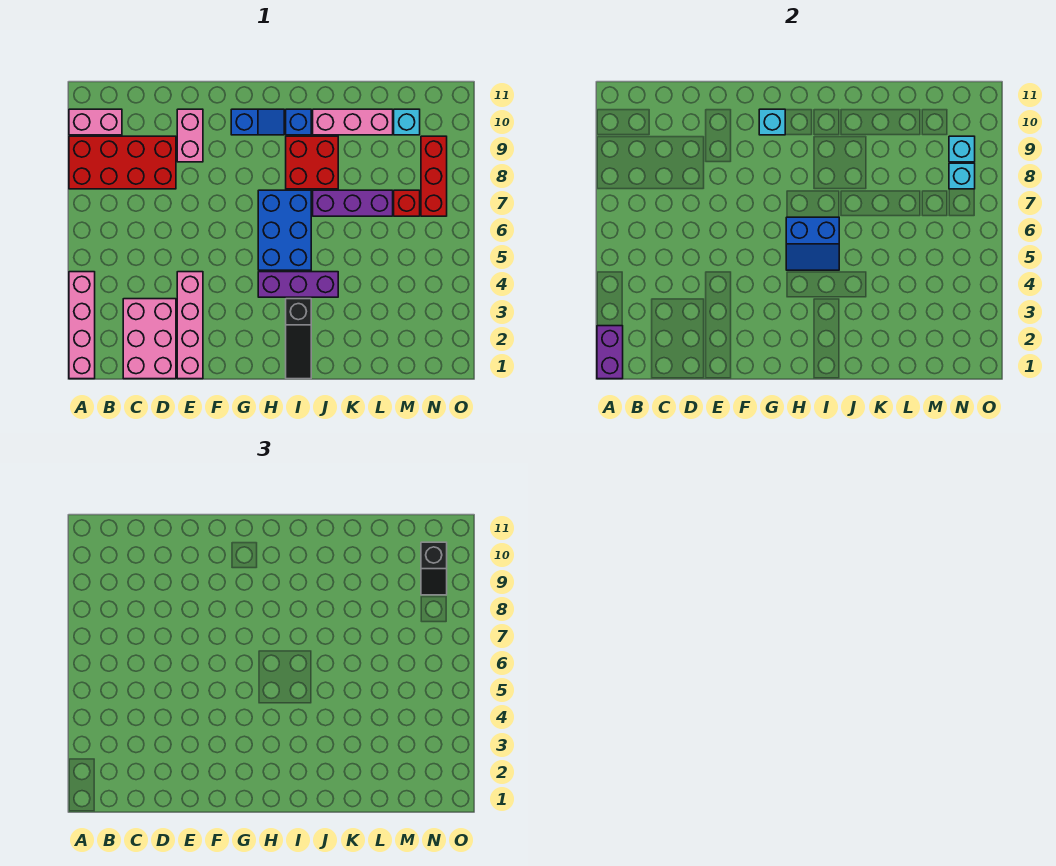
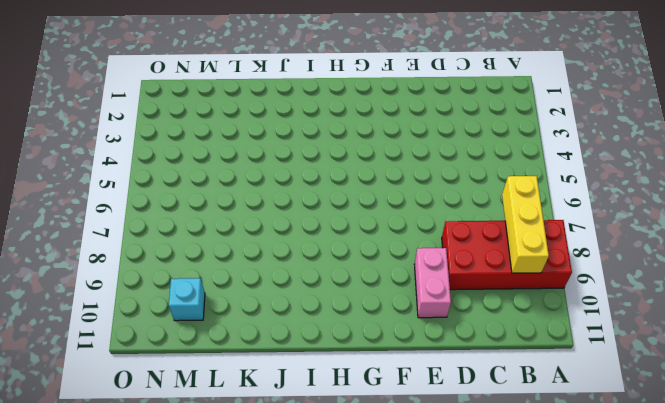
yellow brick B7:B9 level 2 -> none
none -> pink brick A1:A4 level 1
none -> pink brick A10:B10 level 1
none -> pink brick C1:D3 level 1

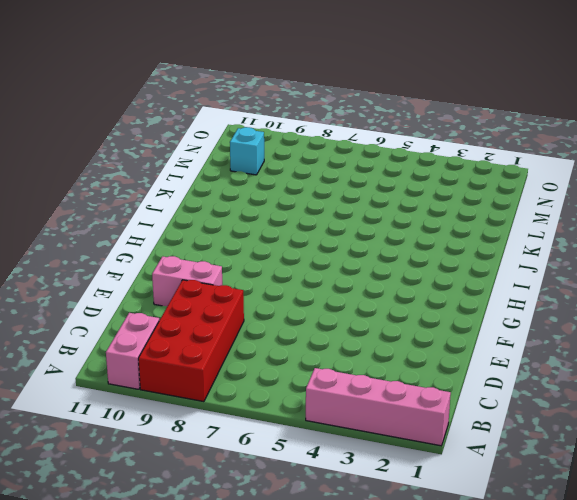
none -> pink brick C1:D3 level 1
none -> pink brick E1:E4 level 1
none -> blue slope G10:H10 level 1 top G

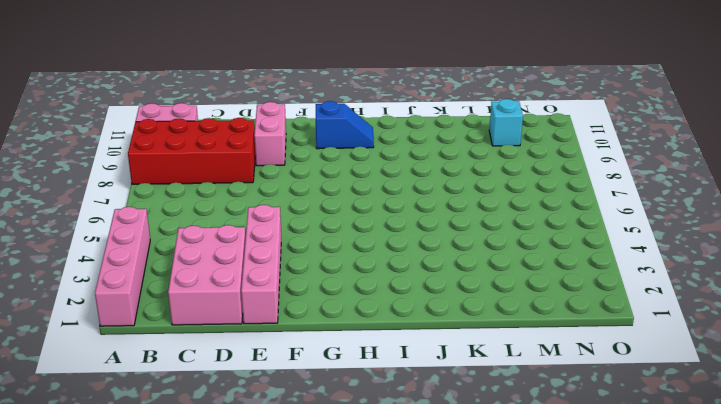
none -> purple brick H4:J4 level 1
none -> blue brick H5:I7 level 1
none -> black slope I1:I3 level 1 top 3

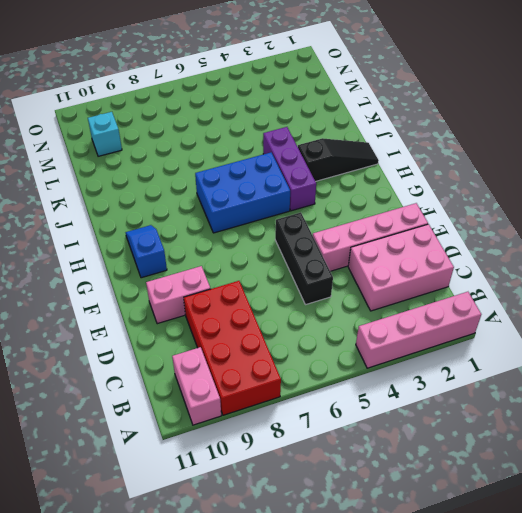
black brick D5:F5 level 1 -> none
none -> red brick I8:J9 level 1
none -> blue brick I10 level 1
none -> purple brick J7:L7 level 1

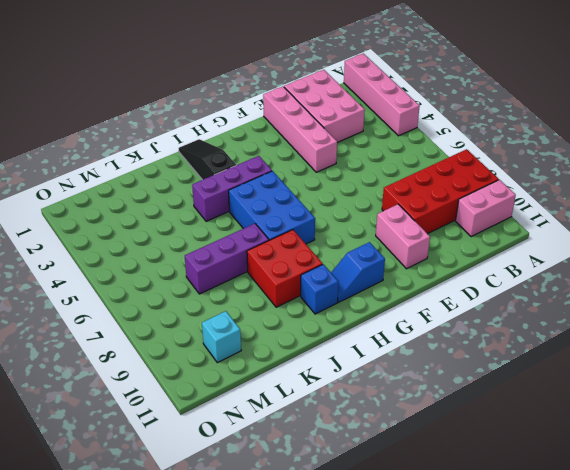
none -> pink brick J10:L10 level 1
none -> red brick M7 level 1
none -> red brick N7:N9 level 1

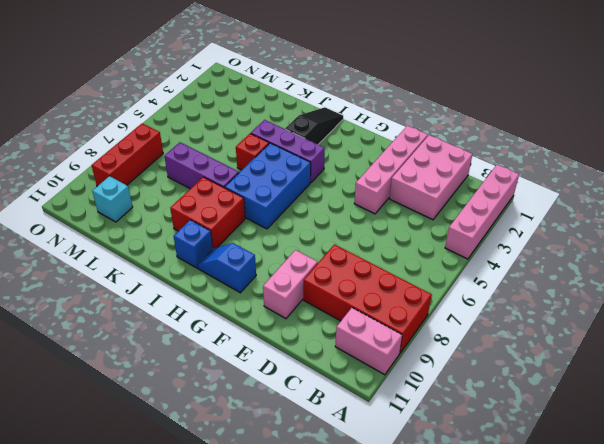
red brick J5 level 1 -> red brick M7 level 1
none -> pink brick J10:L10 level 1
none -> purple brick A1:A2 level 2
none -> cyan brick G10 level 2

